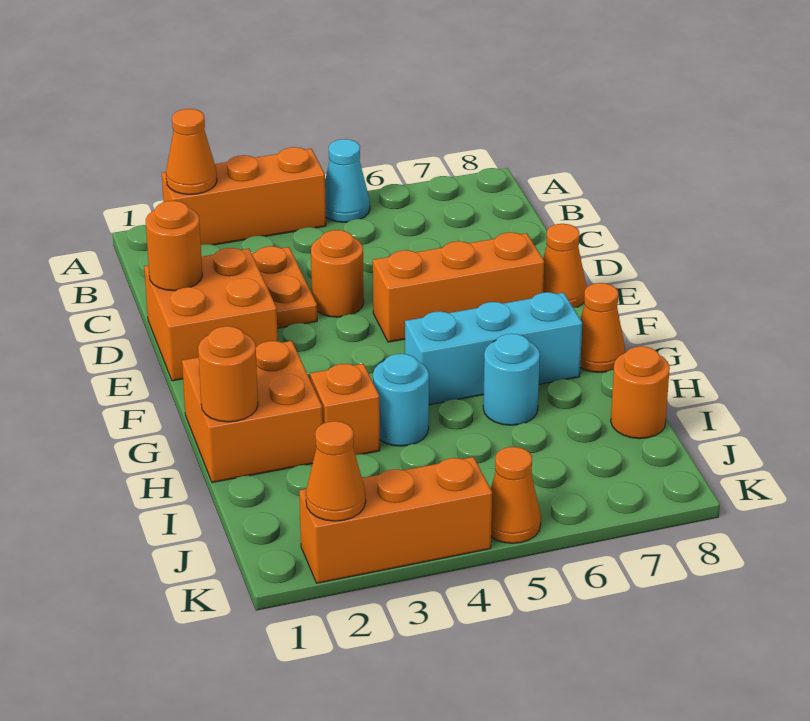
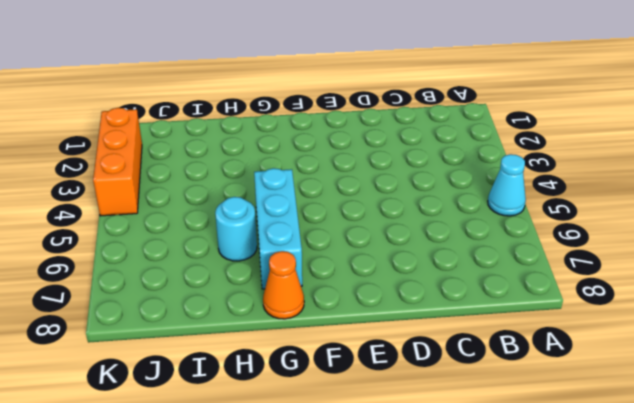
none -> orange brick A2:A4 level 1
none -> orange plate C3:D3 level 1
none -> orange brick D1:E2 level 1

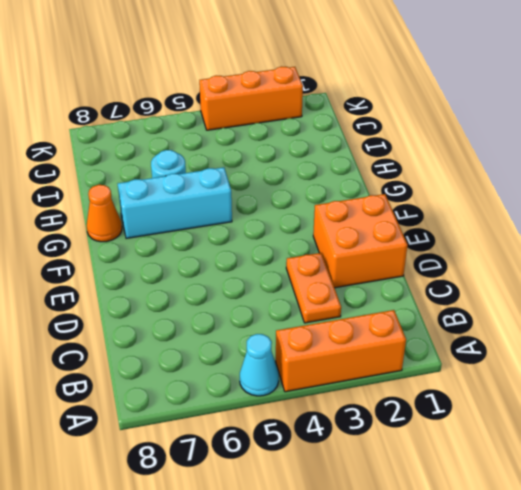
none -> orange round brick D4 level 1
none -> orange brick E5:E7 level 1
none -> orange cone E8 level 1

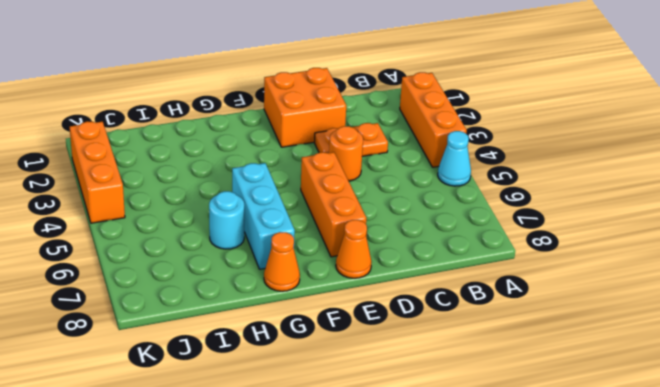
none -> orange brick G1:H2 level 1
none -> orange brick H3 level 1
none -> cyan round brick H4 level 1

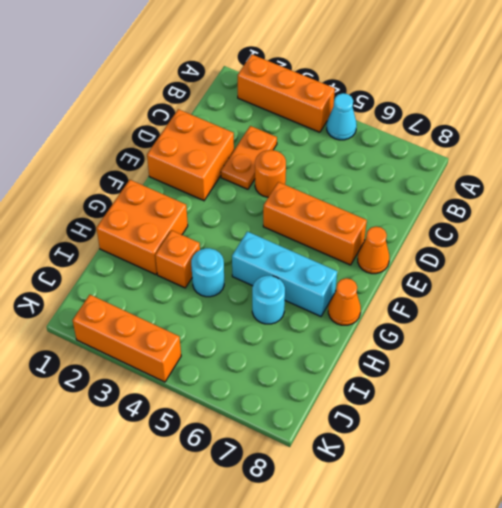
none -> orange round brick I8 level 1
none -> orange cone K5 level 1
none -> orange cone A2 level 2

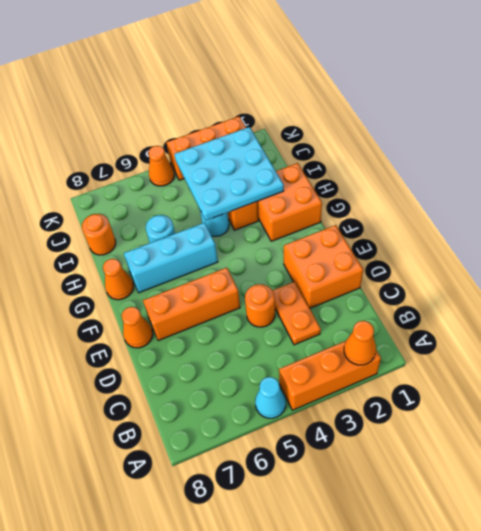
cyan plate H2:J4 level 2 -> none
none -> orange round brick D1 level 2
none -> orange round brick H1 level 2
none -> orange cone K2 level 2

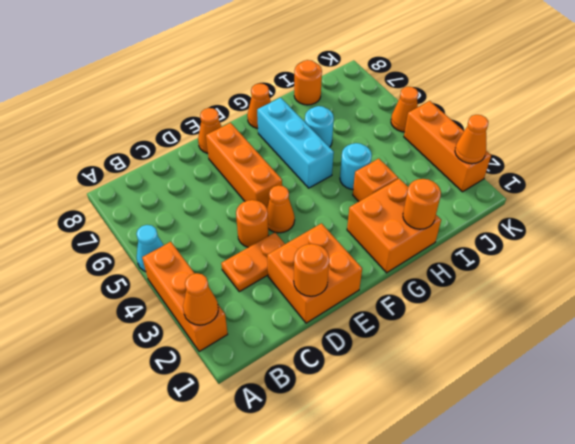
orange cone E4 level 1 -> none

